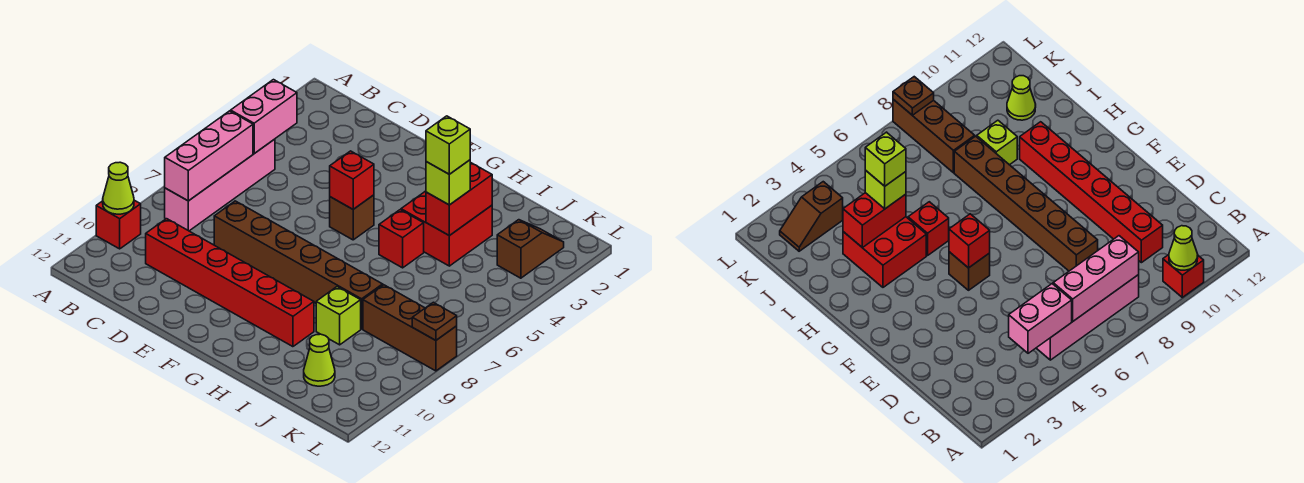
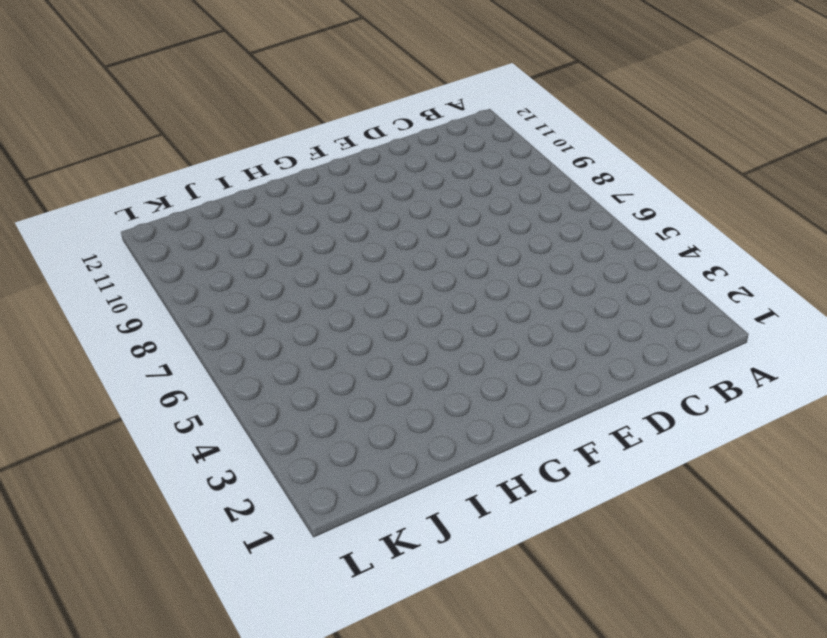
none -> red brick A10 level 1
none -> pink brick B5:B8 level 1
none -> red brick C10:H10 level 1

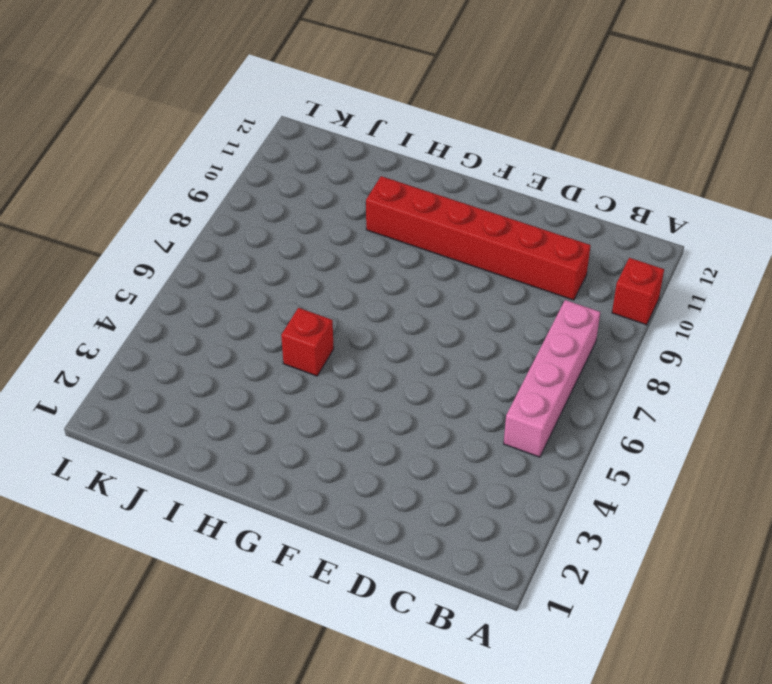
none -> brown brick D8:I8 level 1
none -> brown brick F5 level 1
none -> red brick H3:I4 level 1

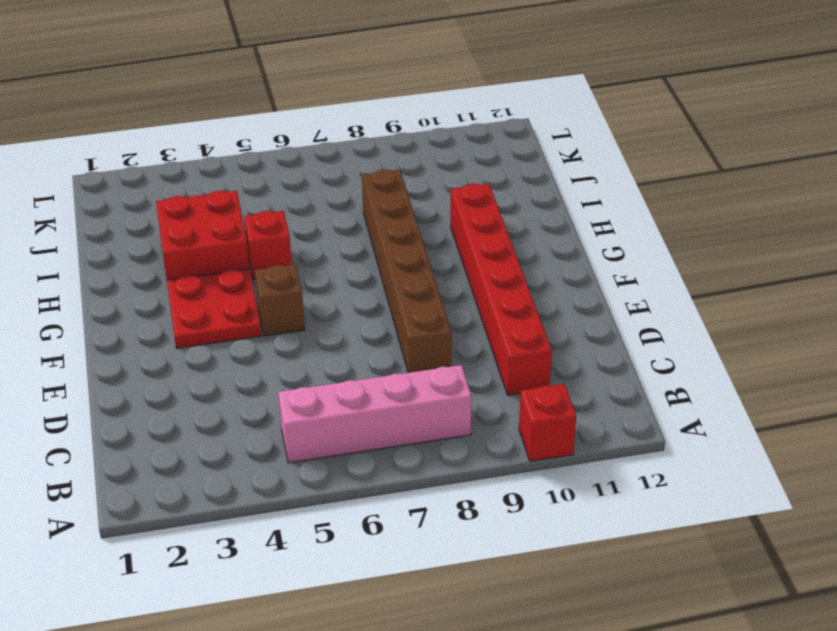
red plate F3:G4 level 1 -> none
none -> lime brick I9 level 1
none -> brown brick J8:L8 level 1
none -> lime cone J11 level 1

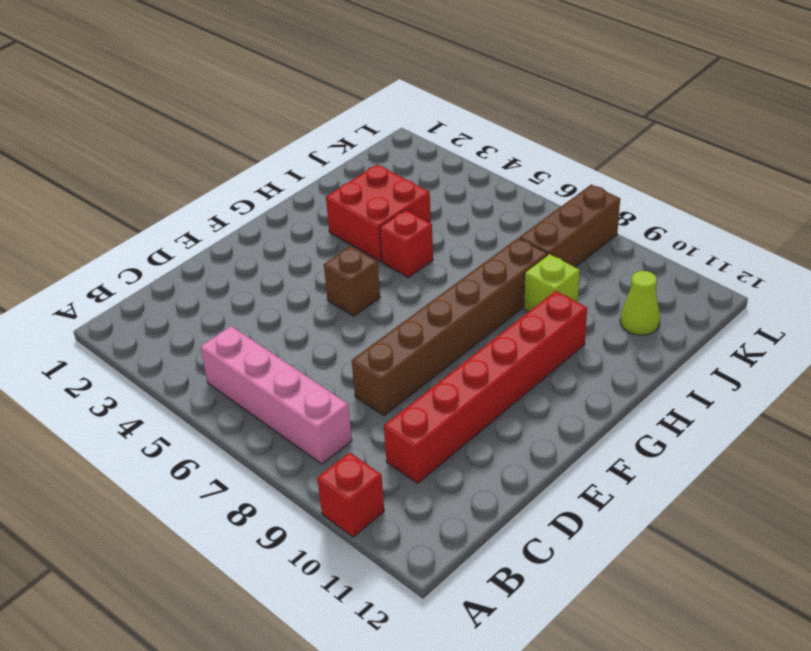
none -> brown slope K2:K3 level 1 top 3
none -> lime cone A10 level 2
none -> pink brick B4:B5 level 2

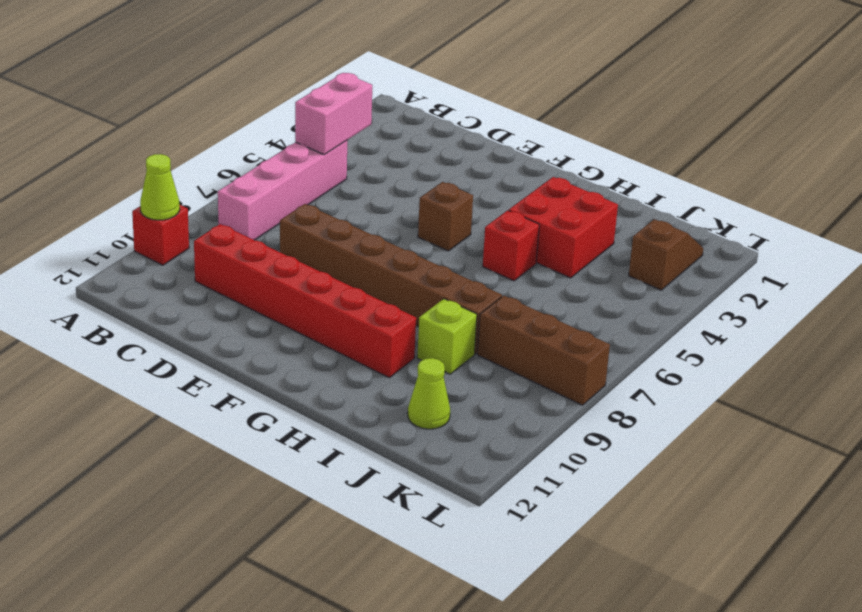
none -> pink brick B6:B8 level 2
none -> red brick F5 level 2
none -> red brick I3:I4 level 2

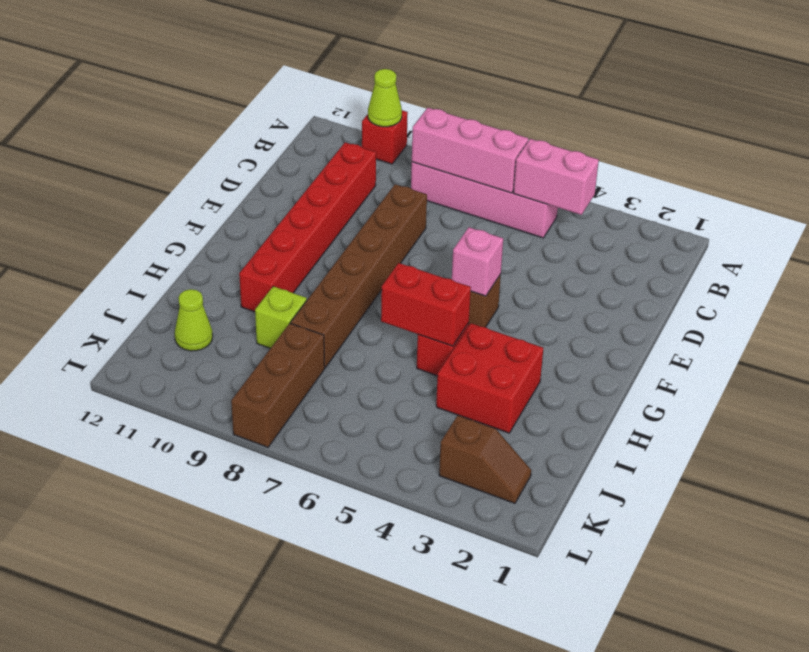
pink brick F5 level 2 -> red brick F5 level 2
red brick H5:H6 level 2 -> red brick I3:I4 level 2
none -> brown plate L8 level 2
none -> lime brick I4 level 3
none -> lime brick I4 level 4

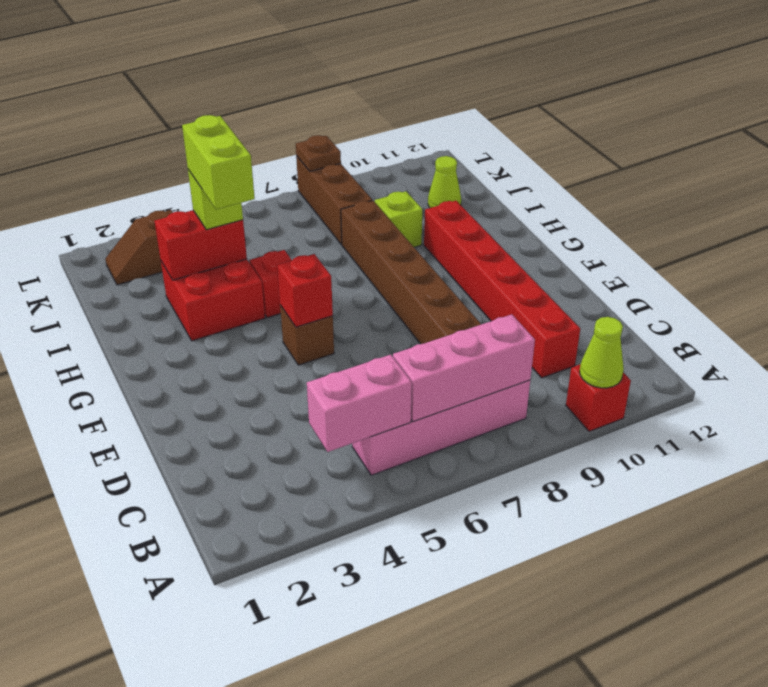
lime brick H4:I4 level 4 -> lime brick I4 level 4

